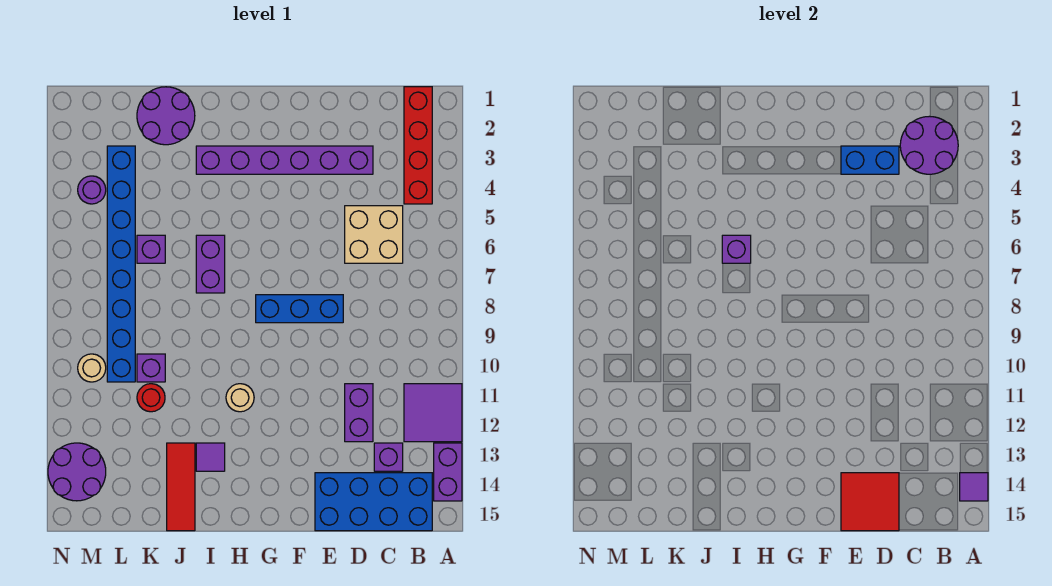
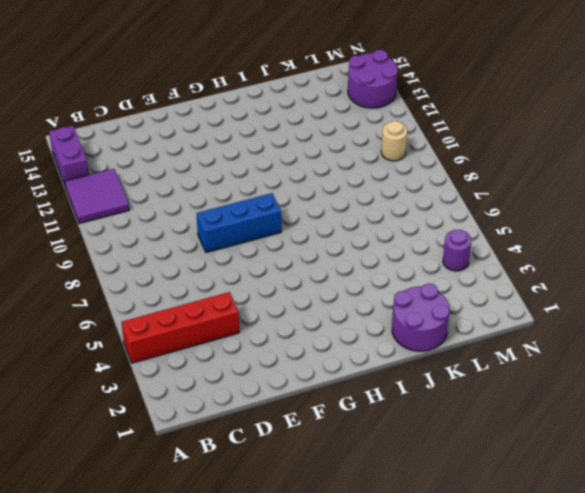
red brick A4:D4 level 1 -> red brick B1:B4 level 1
none -> blue brick B14:E15 level 1
none -> tan brick C5:D6 level 1
none -> purple brick C13 level 1

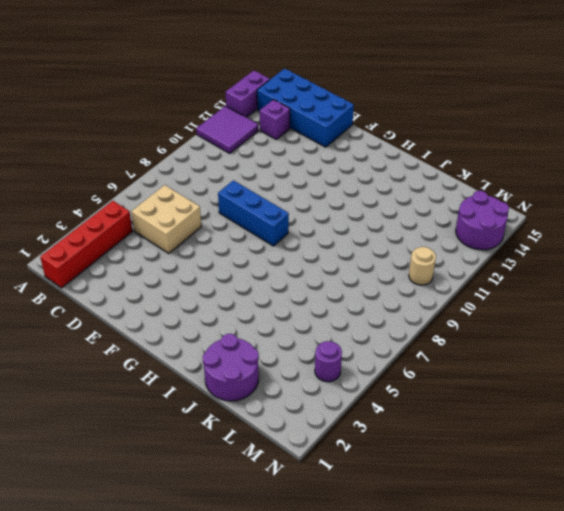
none -> purple brick D3:I3 level 1
none -> purple brick D11:D12 level 1
none -> tan round brick H11 level 1

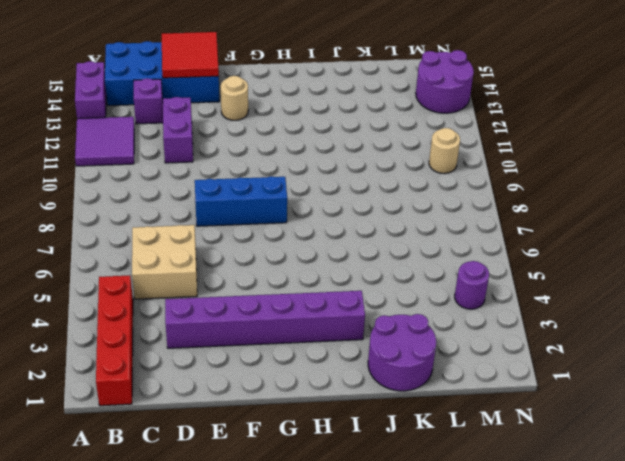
tan round brick F13 level 1 -> tan round brick H11 level 1
none -> purple brick I6:I7 level 1
none -> purple tile I13 level 1
none -> red tile J13:J15 level 1

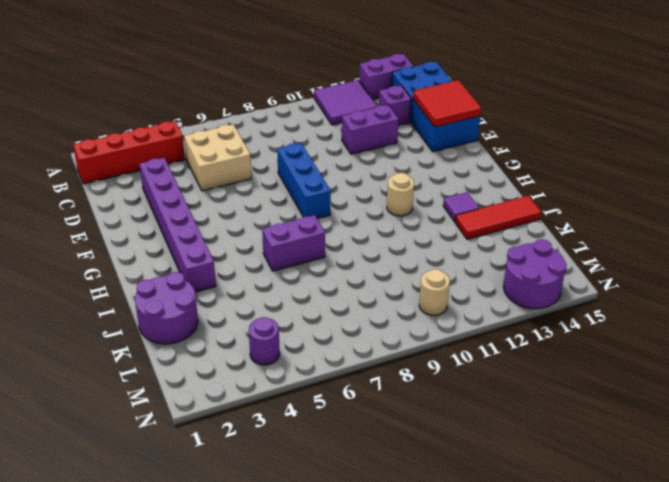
none -> purple brick K6 level 1
none -> purple brick K10 level 1
none -> red round brick K11 level 1

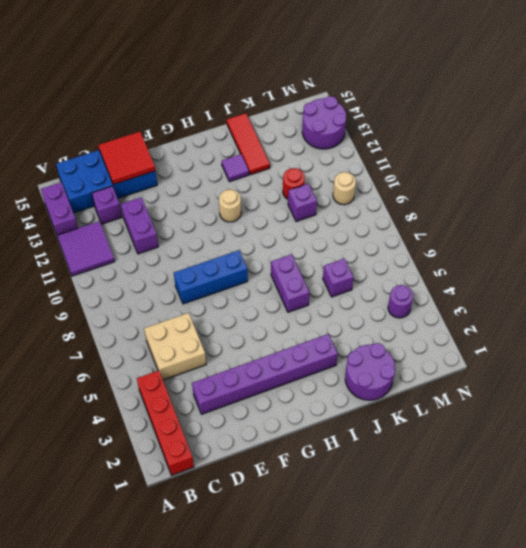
none -> blue brick L3:L10 level 1
none -> purple tile A14 level 2
none -> purple round brick B2:C3 level 2

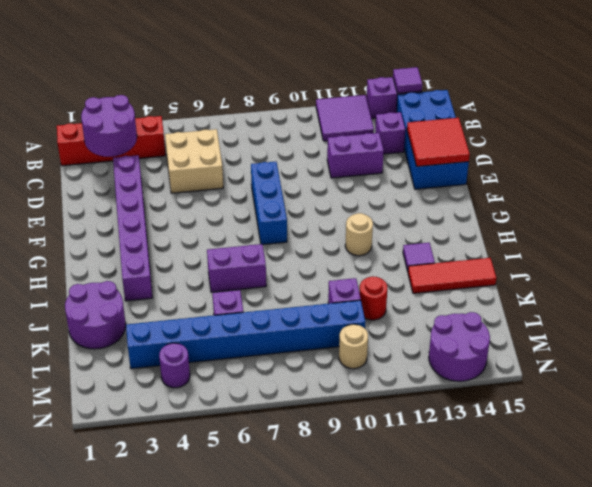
none -> blue brick D3:E3 level 2
none -> purple brick I6 level 2

